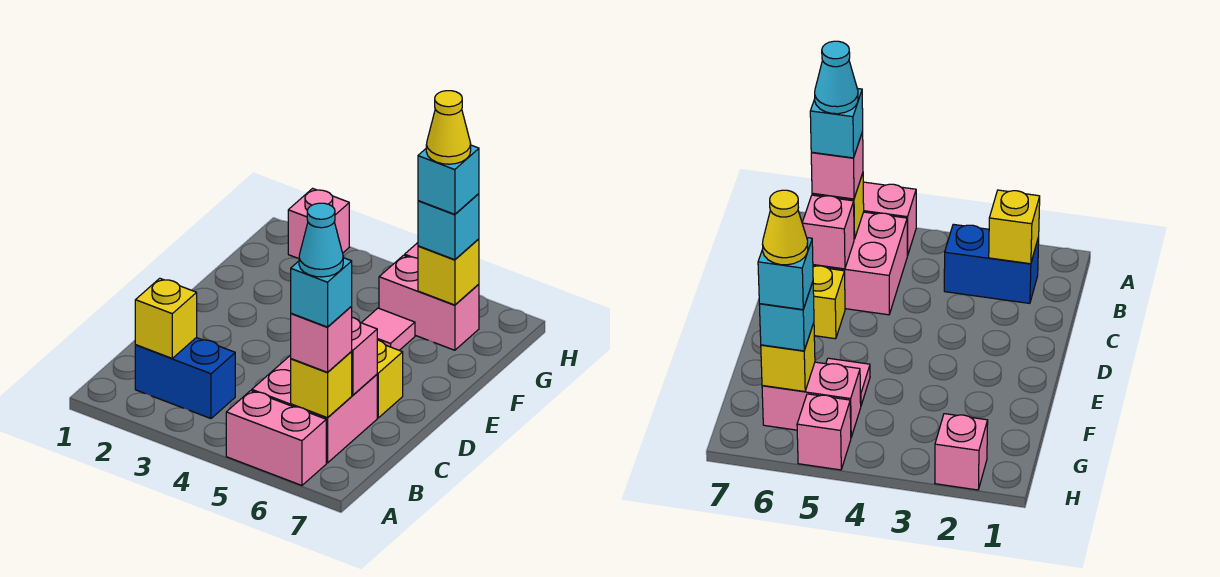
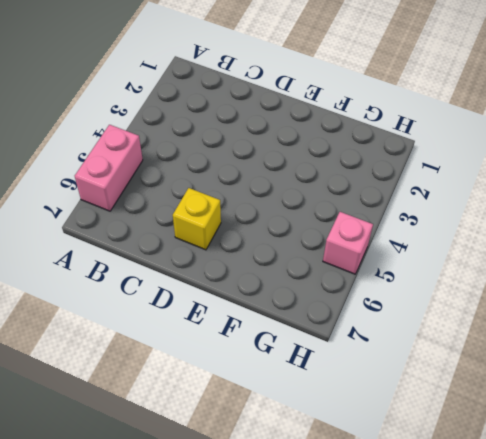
none -> blue brick B2:B3 level 1
none -> pink brick B5:C6 level 1
none -> pink tile F5 level 1

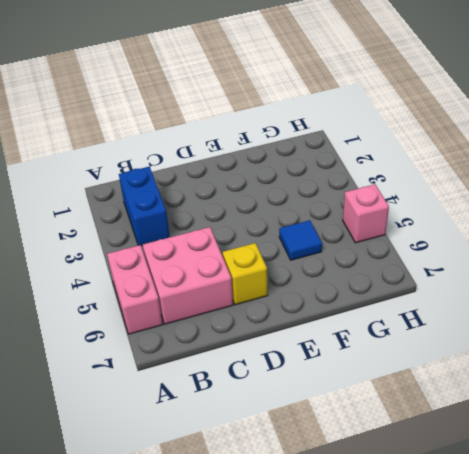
blue tile F5 level 1 -> pink tile F5 level 1
none -> pink brick G5:G6 level 1
none -> pink brick H2 level 1
none -> yellow brick B2 level 2

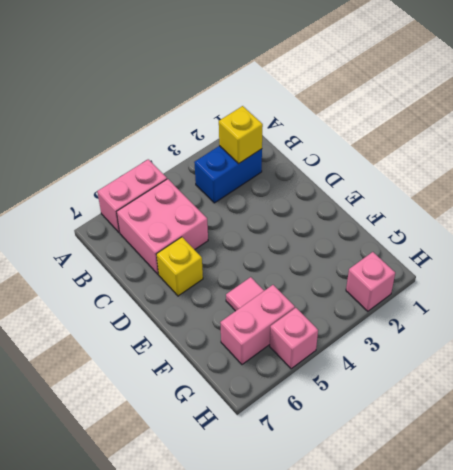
none -> yellow brick B6 level 2
none -> pink brick C6 level 2
none -> yellow brick G6 level 2

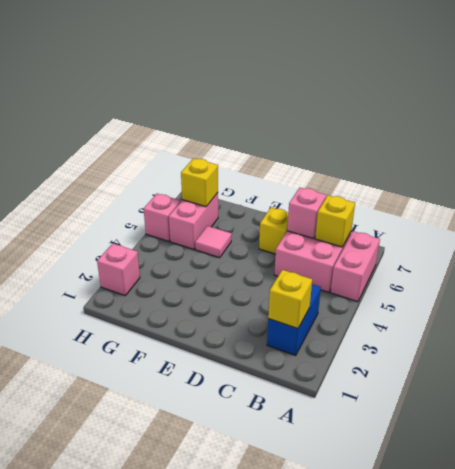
none -> pink brick B6 level 3
none -> cyan brick G6 level 3
none -> cyan brick B6 level 4

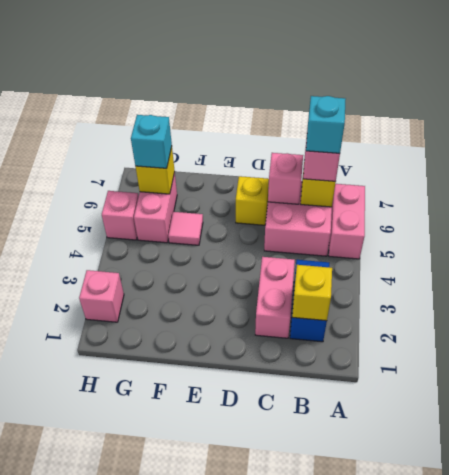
pink brick C2:C3 level 1 -> none
none -> cyan brick G6 level 4
none -> cyan cone B6 level 5
none -> yellow cone G6 level 5

